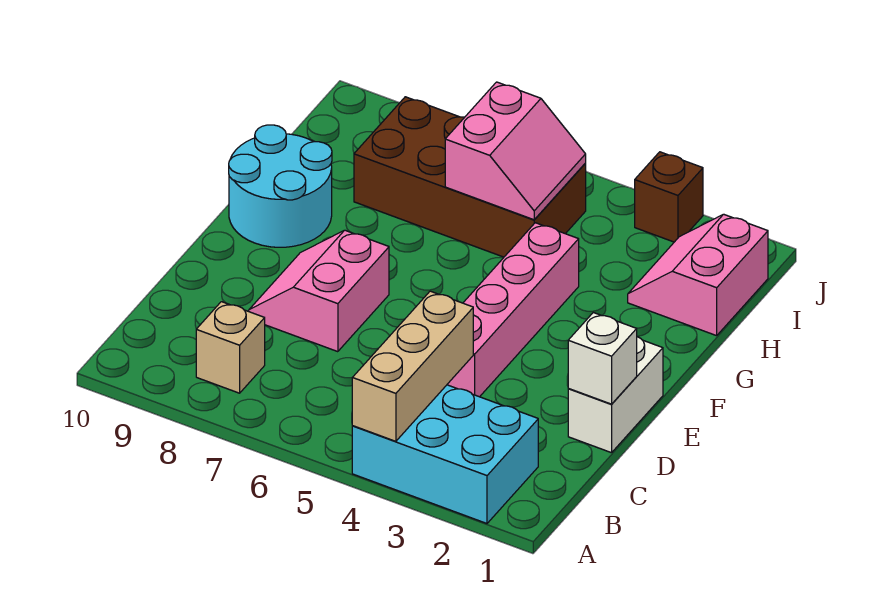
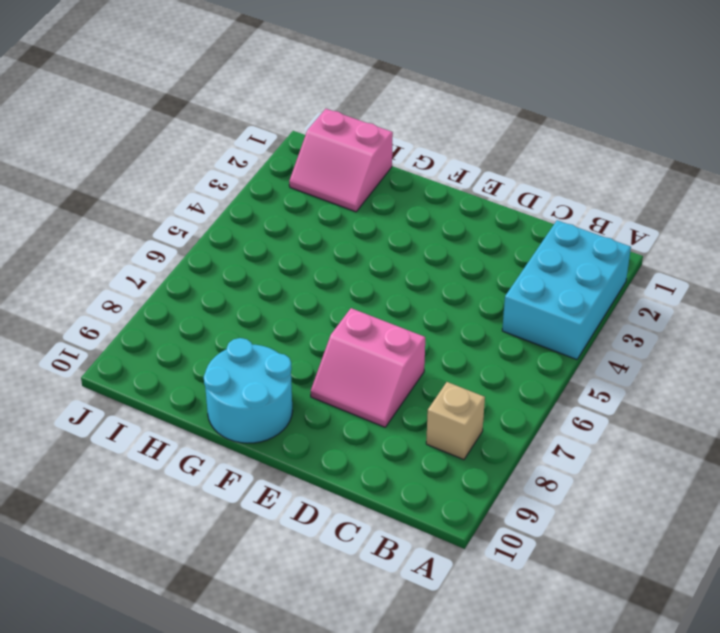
none -> white brick D1:E1 level 1
none -> pink brick D4:G4 level 1
none -> brown brick H5:I8 level 1

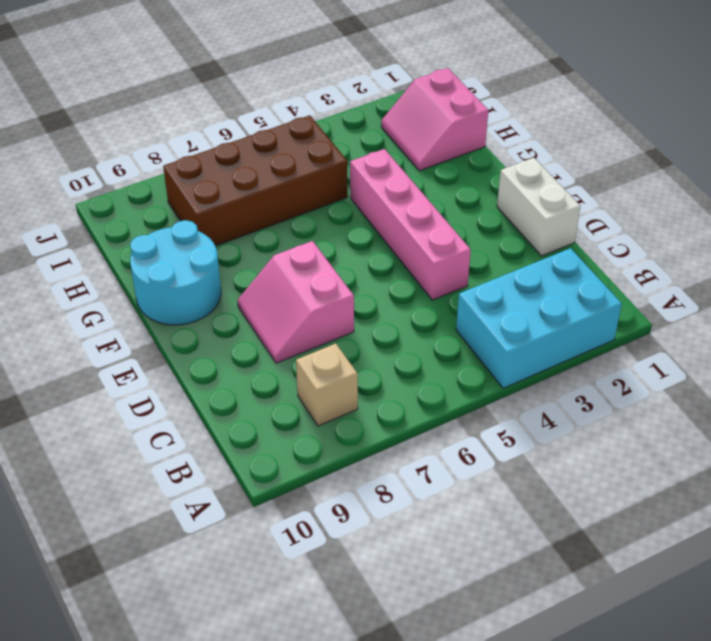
none -> brown brick J3 level 1
none -> tan brick A4:C4 level 2
none -> white brick D1 level 2

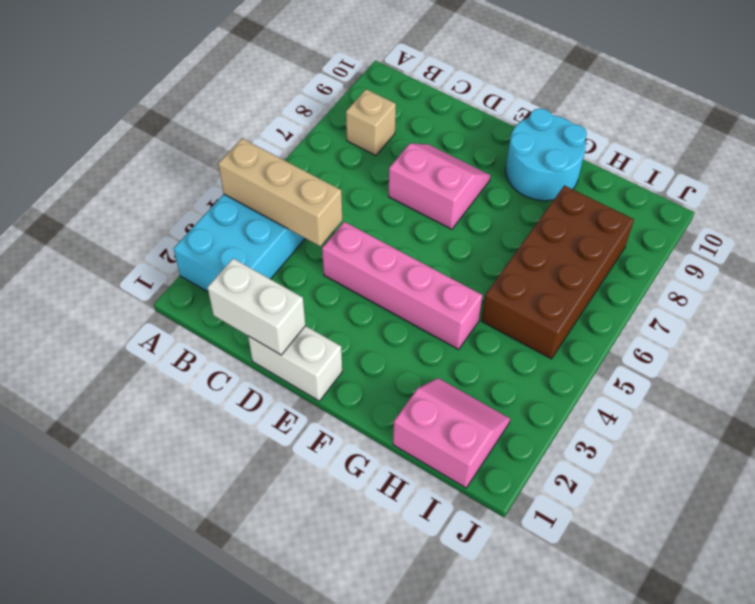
white brick C1:D1 level 2 -> white brick D1 level 2
none -> brown brick J3 level 1
none -> pink slope H5:I6 level 2 top 6

